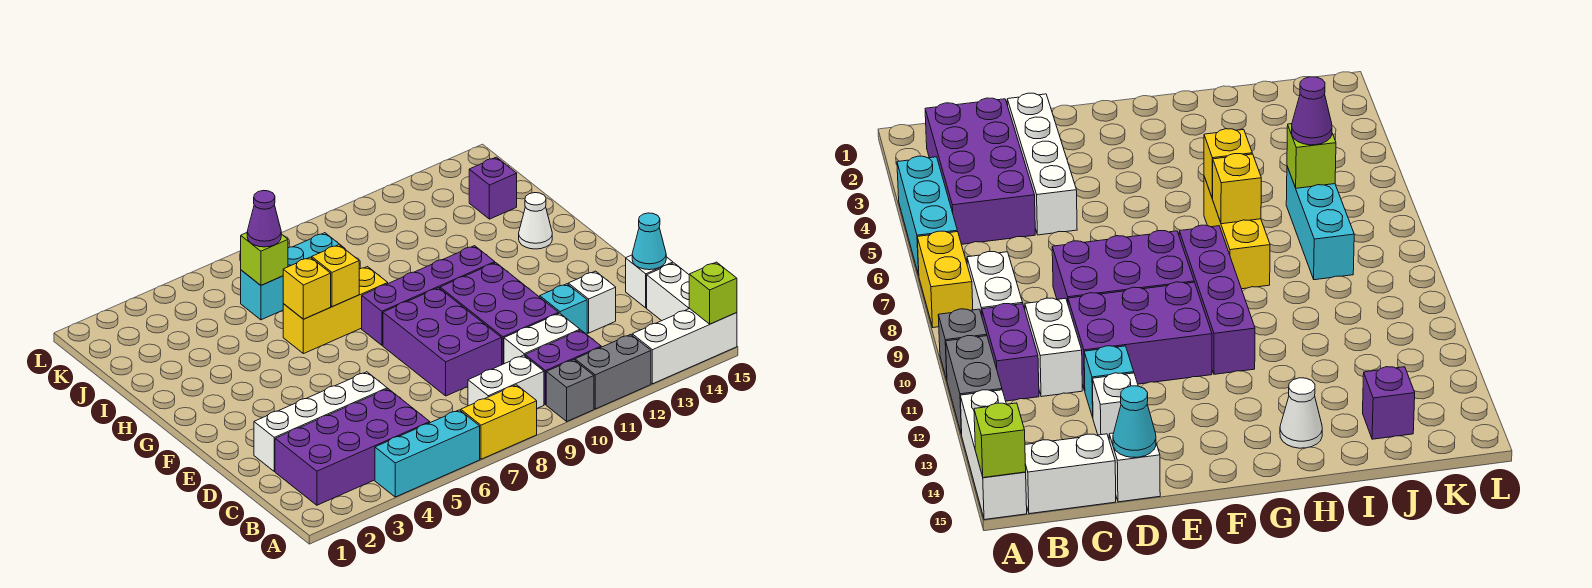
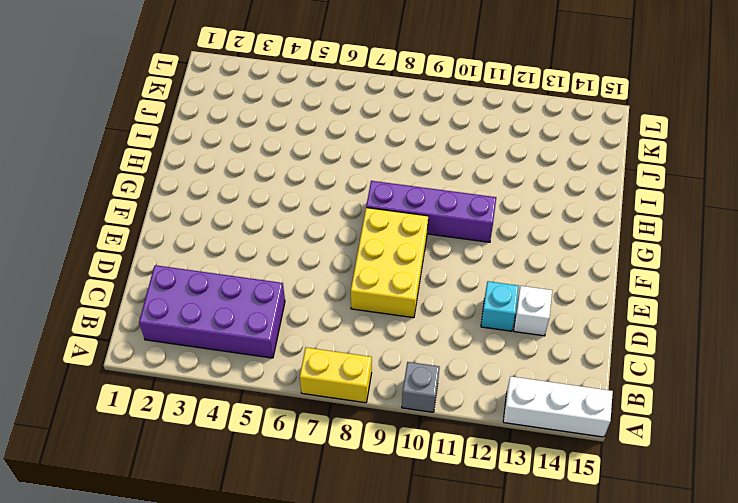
yellow brick D8:F9 level 1 -> purple brick D8:F9 level 1
none -> cyan brick A4:A6 level 1
none -> grey brick A11:A12 level 1
none -> white brick B8:B9 level 1

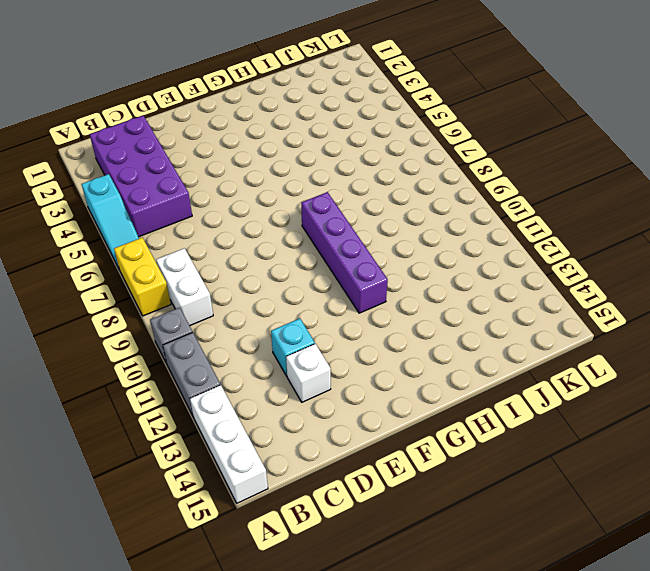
cyan slope A4:A6 level 1 top 4 -> cyan brick A4:A6 level 1
none -> purple brick B10:B11 level 1
none -> white brick B15:C15 level 1
none -> white brick C10:C11 level 1

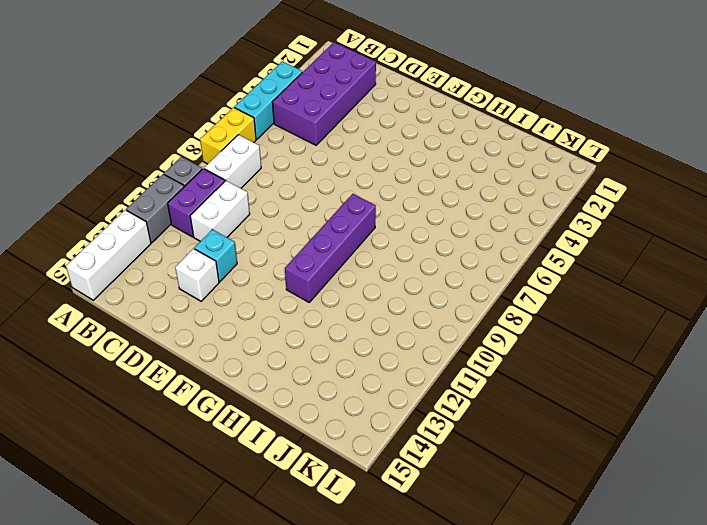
none -> white brick B15:C15 level 1
none -> white brick D2:D5 level 1
none -> purple brick D8:F9 level 1

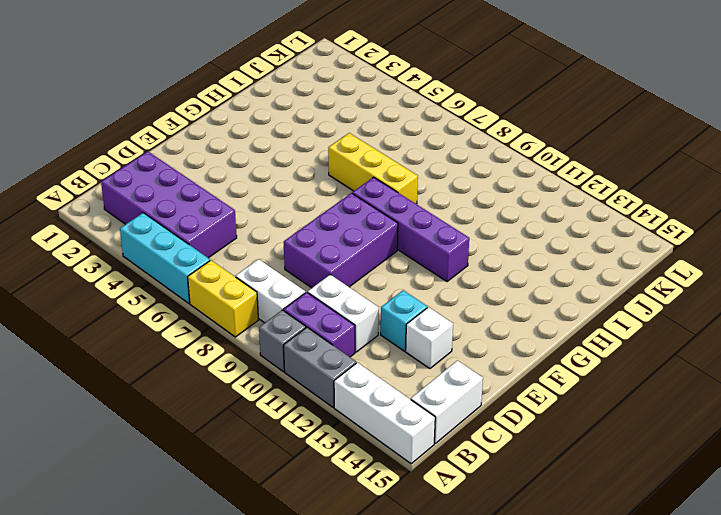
none -> white brick D2:D5 level 1
none -> purple brick D10:F11 level 1
none -> white brick D15 level 1

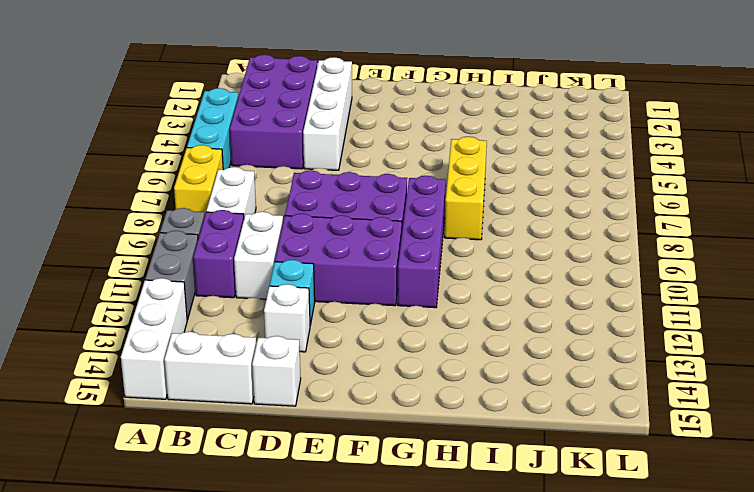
none -> white cone H14 level 1
none -> cyan brick J6:J8 level 1
none -> purple brick J14 level 1

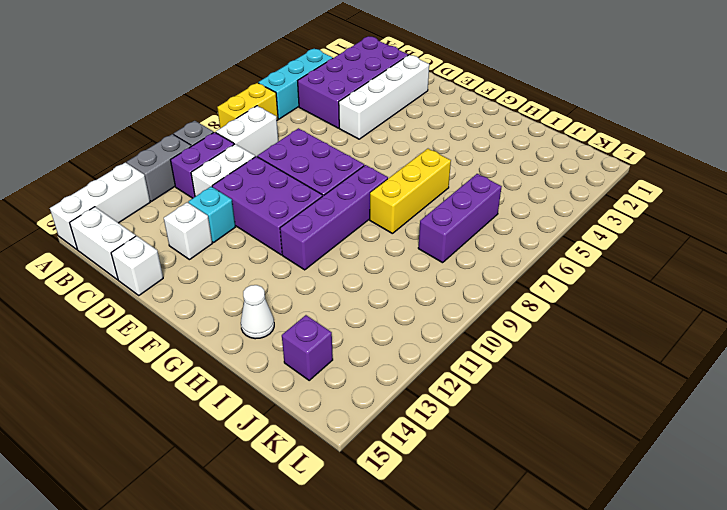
purple brick J6:J8 level 1 -> cyan brick J6:J8 level 1
none -> lime brick A15 level 2
none -> cyan cone D15 level 2
none -> yellow brick H6 level 2

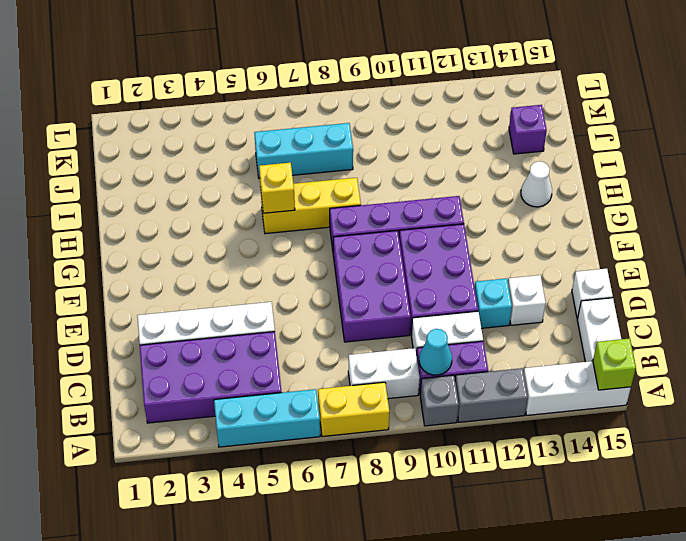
cyan cone B10 level 2 -> cyan cone D15 level 2
none -> yellow brick H7 level 2
none -> lime brick J6 level 2
none -> purple cone J6 level 3

